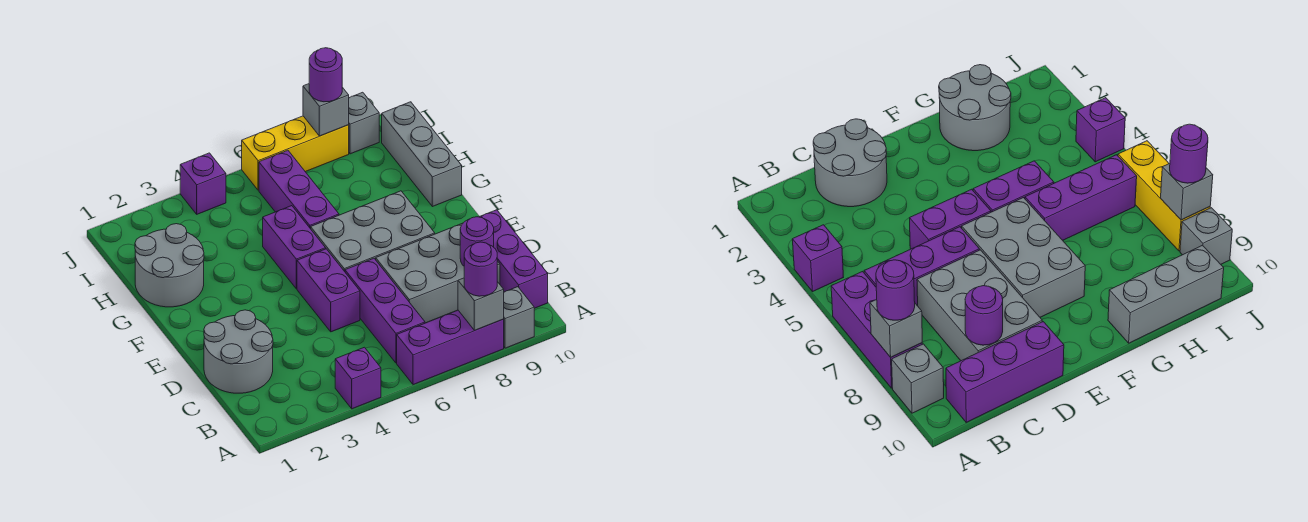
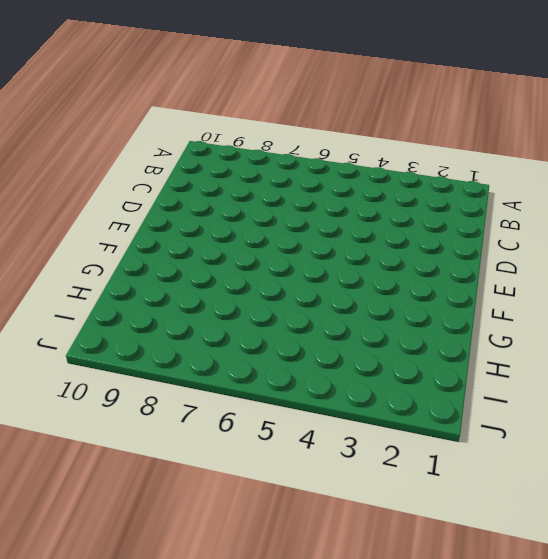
none -> purple brick A4 level 1
none -> purple brick A6:A8 level 1
none -> grey brick A9 level 1

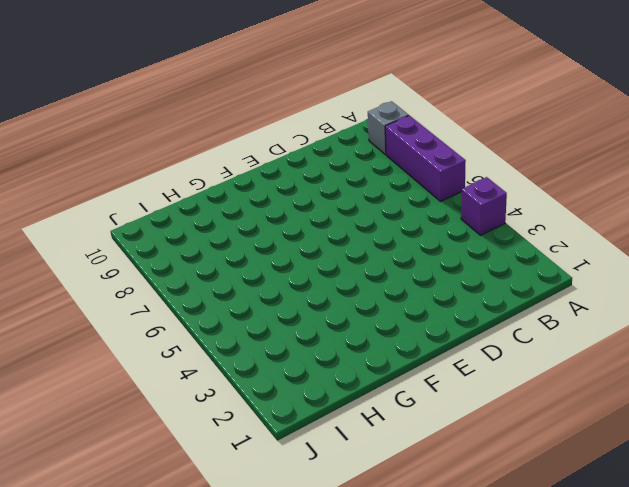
none -> purple brick B6:D6 level 1
none -> purple brick B10:D10 level 1
none -> grey round brick C1:D2 level 1

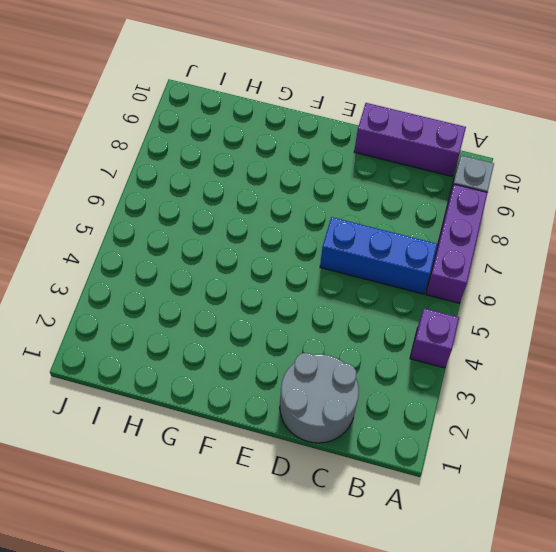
blue brick B6:D6 level 1 -> purple brick B6:D6 level 1
none -> grey brick C7:D9 level 1
none -> purple brick D5:E5 level 1
none -> grey brick E6:F8 level 1

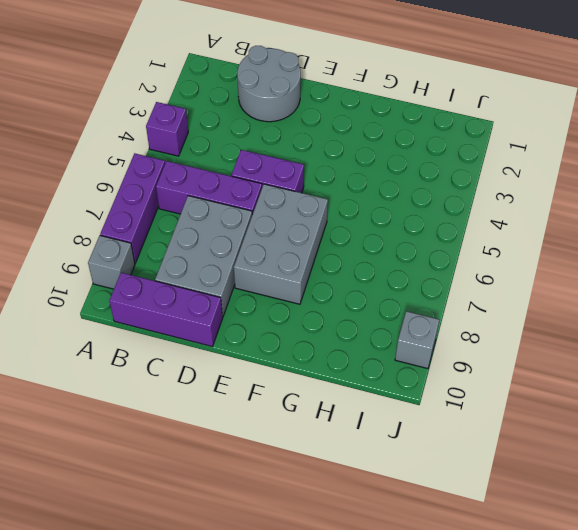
none -> purple brick F5:G5 level 1
none -> grey round brick G1:H2 level 1
none -> purple brick G6:I6 level 1

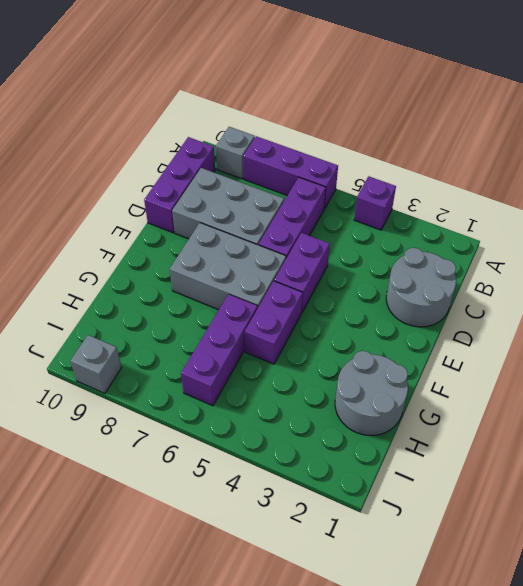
none -> grey brick G10:I10 level 1
none -> purple brick J4 level 1
none -> yellow brick J6:J8 level 1

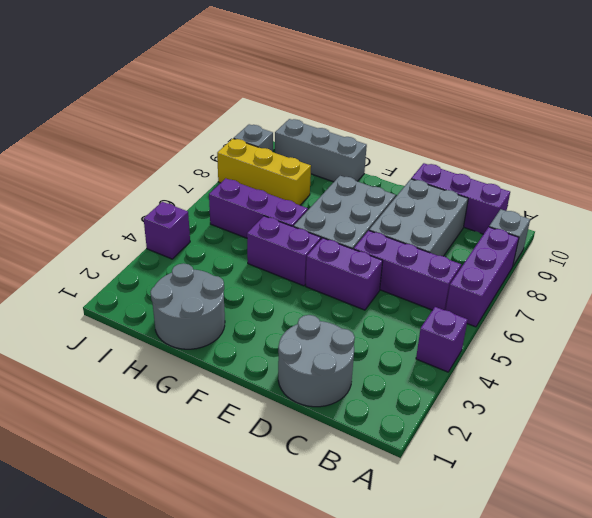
yellow brick H8:J8 level 1 -> yellow brick J6:J8 level 1
none -> grey brick A8 level 2
none -> purple round brick C9 level 2
none -> grey brick J8 level 2

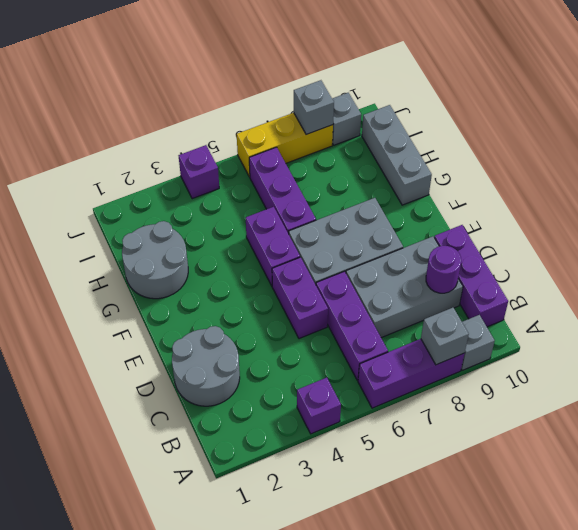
none -> purple round brick A8 level 3
none -> purple round brick J8 level 3

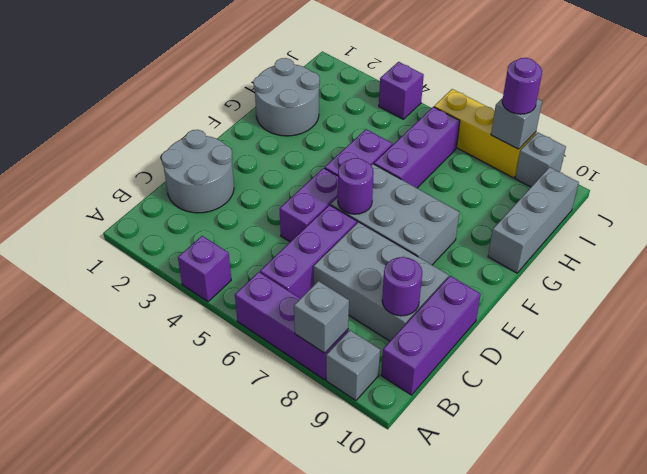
purple round brick E6 level 2 -> purple round brick A8 level 3

